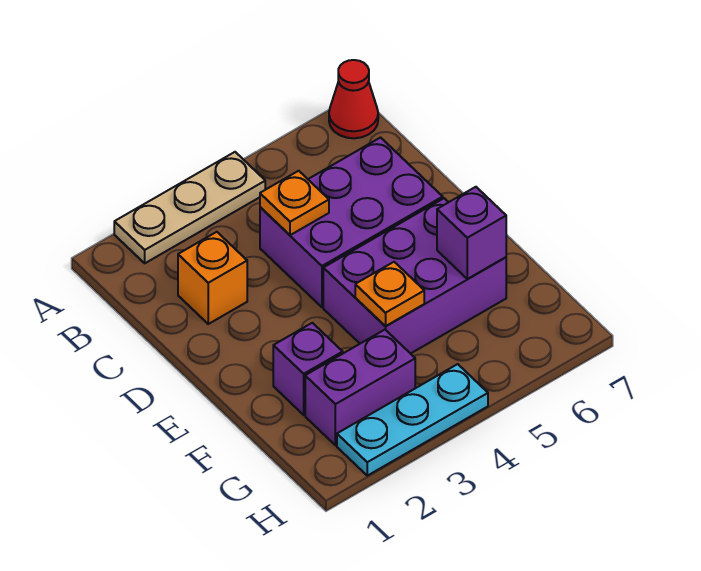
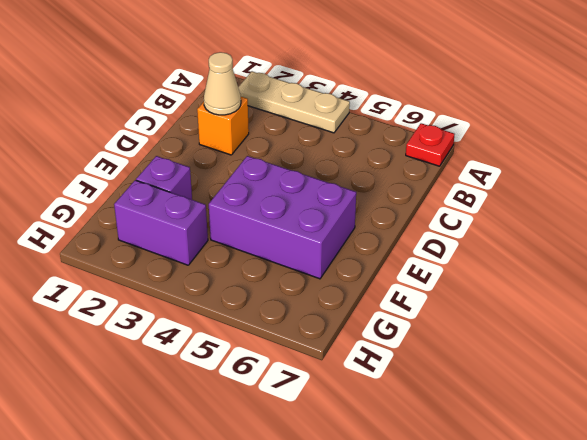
red plate A7 level 1 -> red cone A7 level 1
tan cone C2 level 2 -> none
none -> purple brick C4:D6 level 1
none -> cyan plate H2:H4 level 1

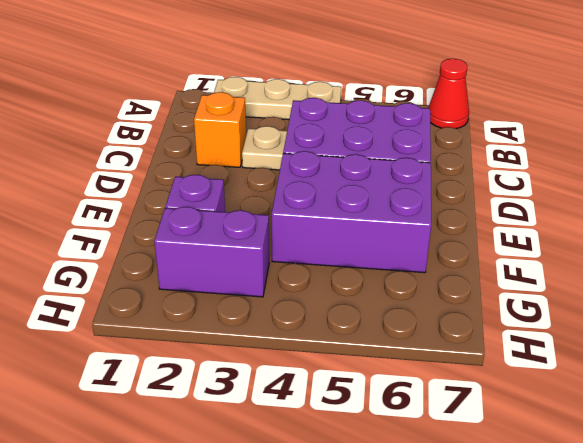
tan plate C3 level 1 -> none
none -> cyan plate H2:H4 level 1
none -> orange plate C4 level 2

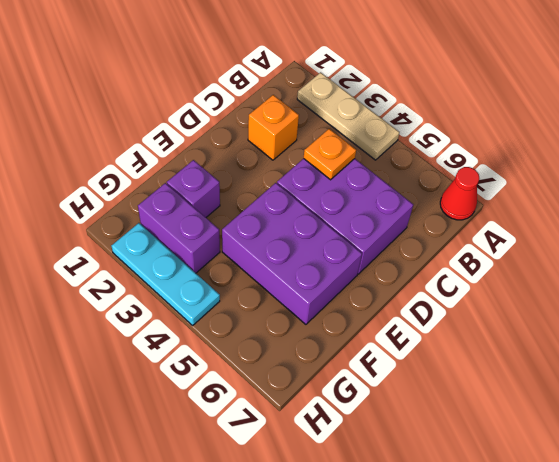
none -> orange plate F4 level 2
none -> purple brick F6 level 2

